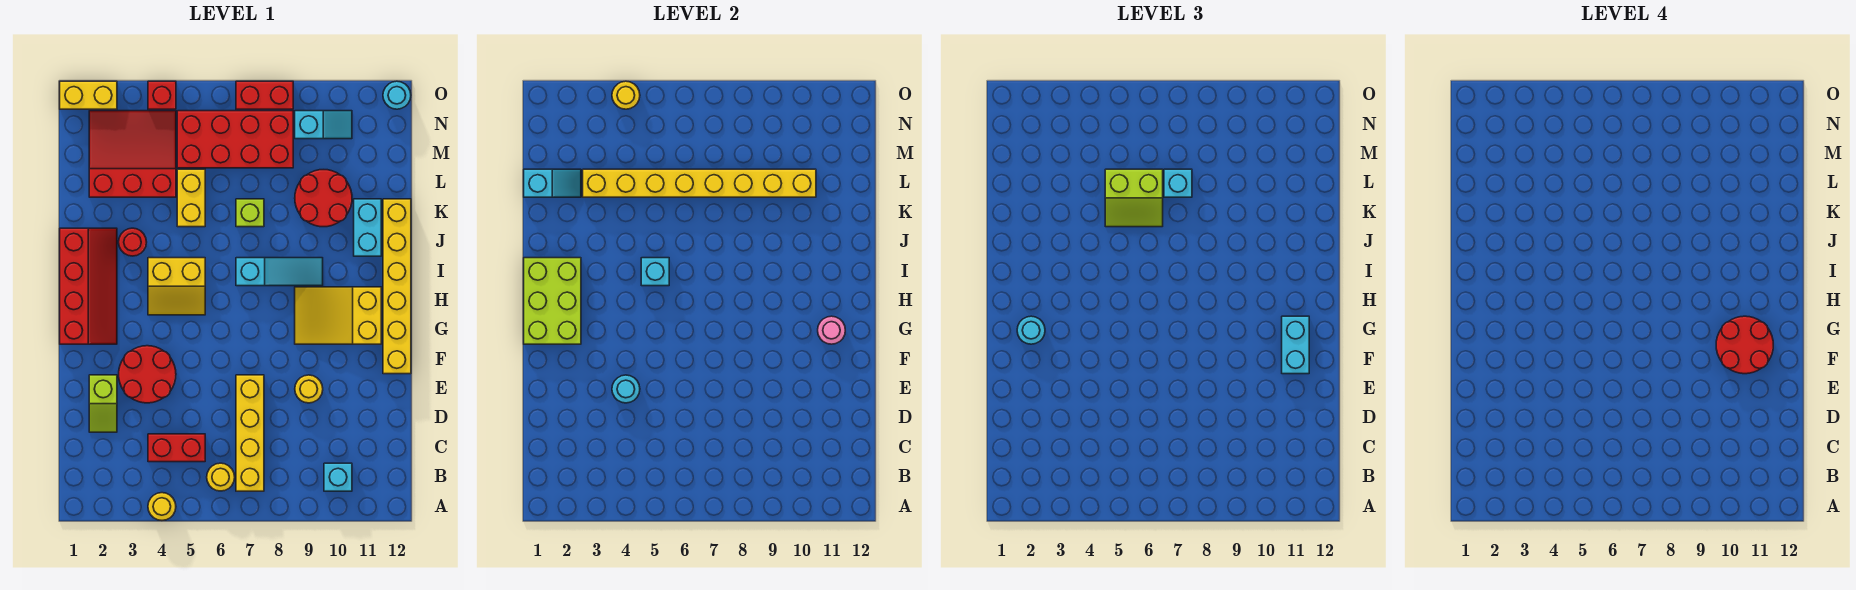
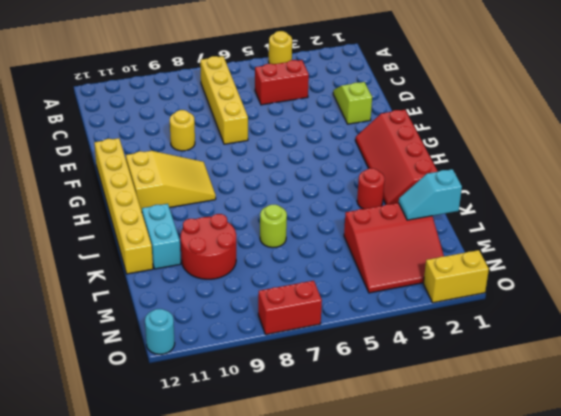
lime round brick K7 level 1 -> lime brick K7 level 1
none -> yellow round brick B6 level 1
none -> cyan brick B10 level 1
none -> red round brick E3:F4 level 1
none -> yellow slope H4:I5 level 1 top I

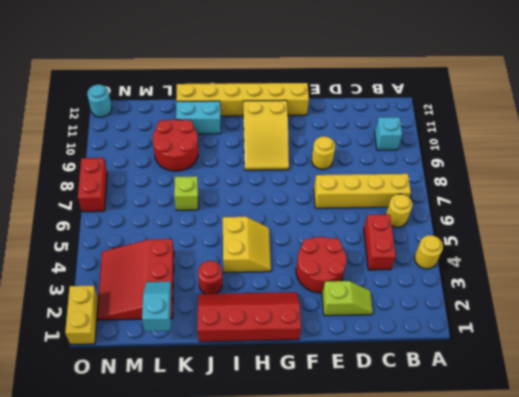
none -> cyan slope I7:I9 level 1 top 7
none -> yellow brick K5:L5 level 1
none -> red brick M5:N8 level 1
none -> cyan slope N9:N10 level 1 top 9

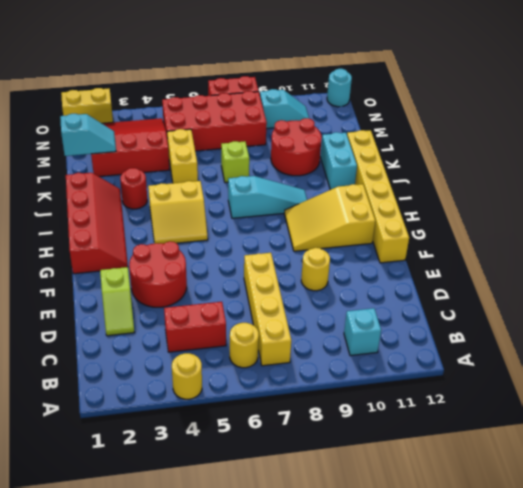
none -> red brick O4 level 1
none -> cyan round brick E4 level 2
none -> lime brick G1:I2 level 2
none -> pink round brick G11 level 2

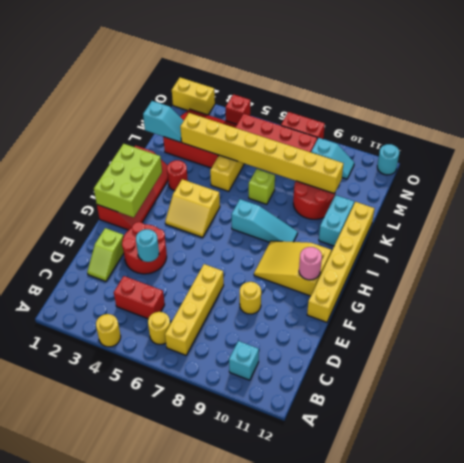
none -> cyan brick I5 level 2
none -> yellow round brick O4 level 2
none -> cyan brick F11:G11 level 3
none -> cyan round brick G2 level 3

